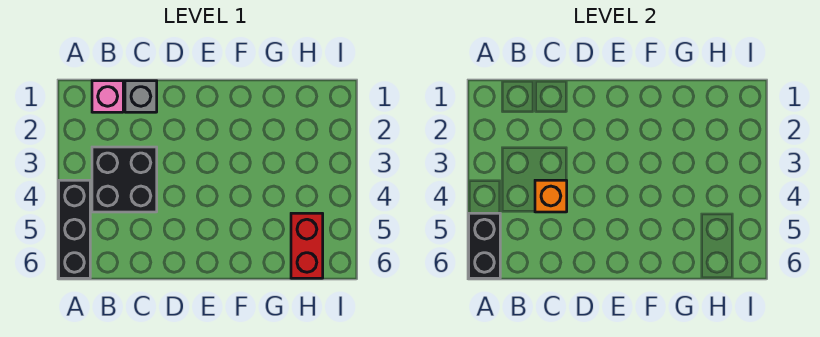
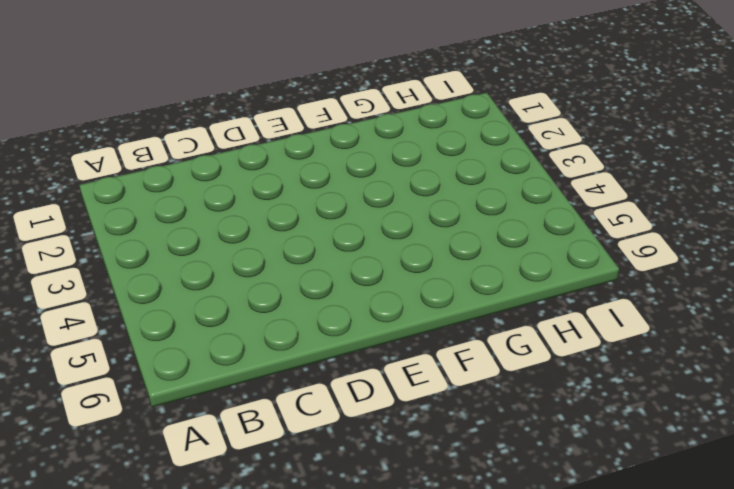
none -> black brick A4:A6 level 1
none -> pink brick B1 level 1

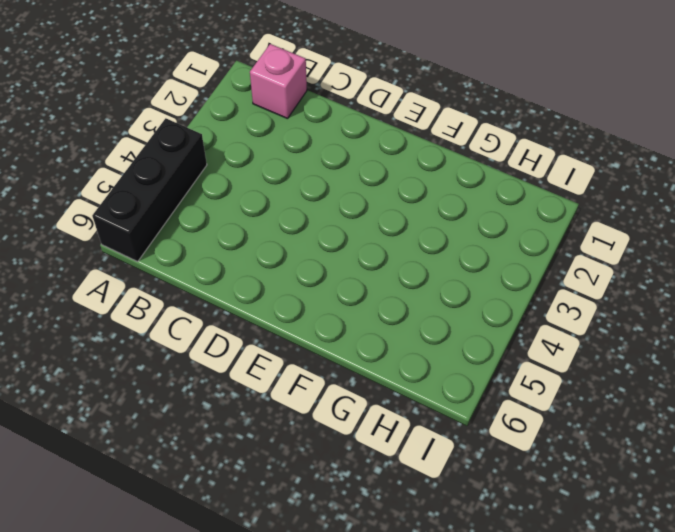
none -> black brick B3:C4 level 1
none -> grey brick C1 level 1

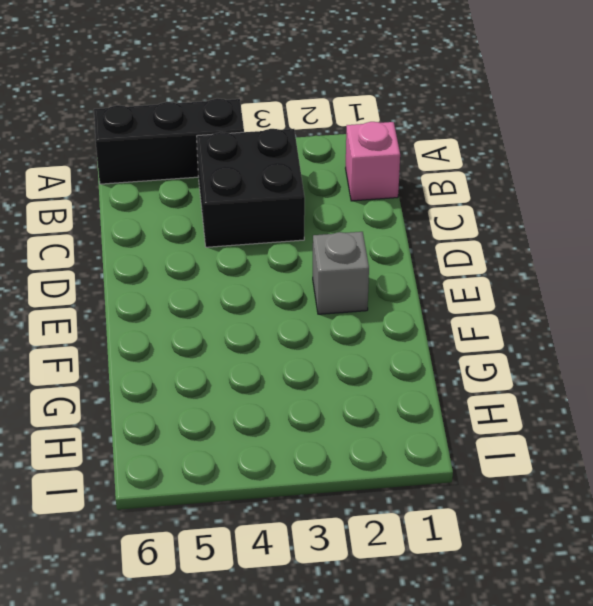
grey brick E2 level 1 -> grey brick C1 level 1
none -> red brick H5:H6 level 1
none -> black brick A5:A6 level 2

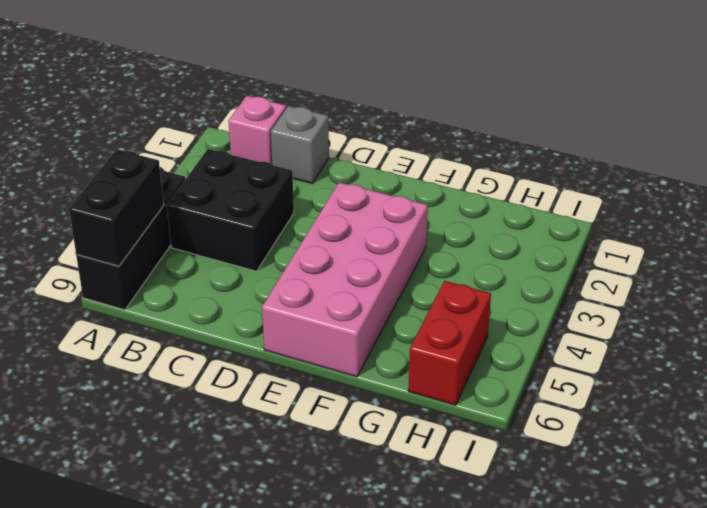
pink brick E3:F6 level 1 -> none
none -> orange brick C4 level 2

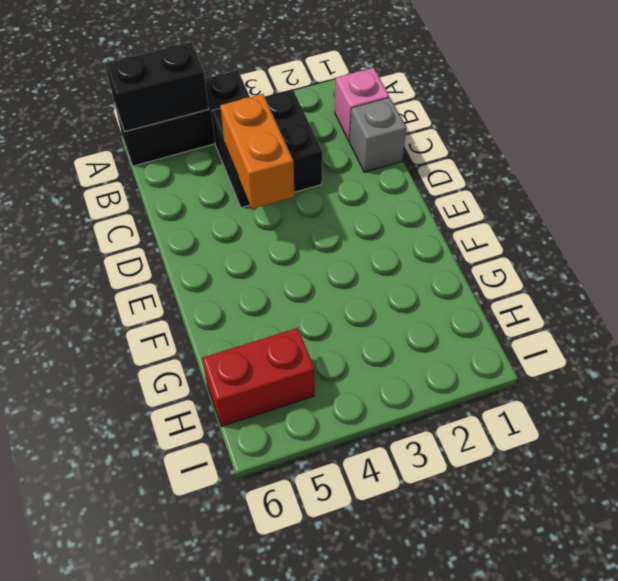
orange brick C4:D4 level 2 -> orange brick C4 level 2

